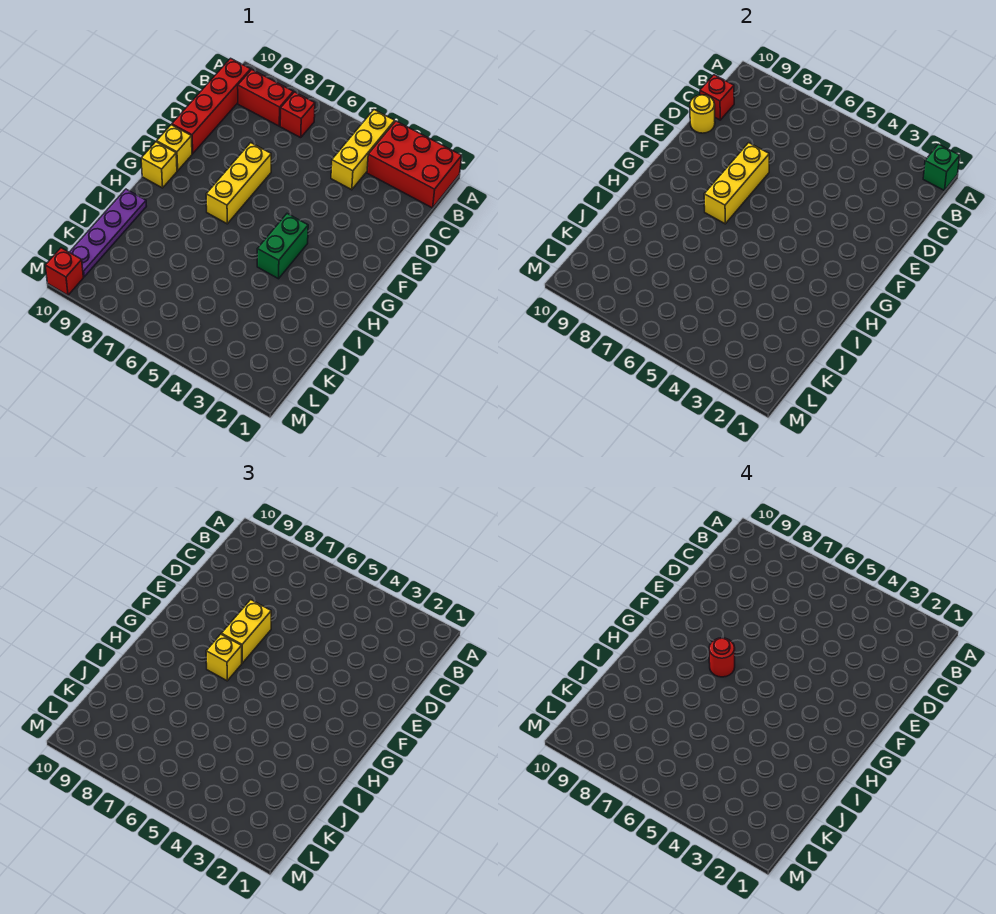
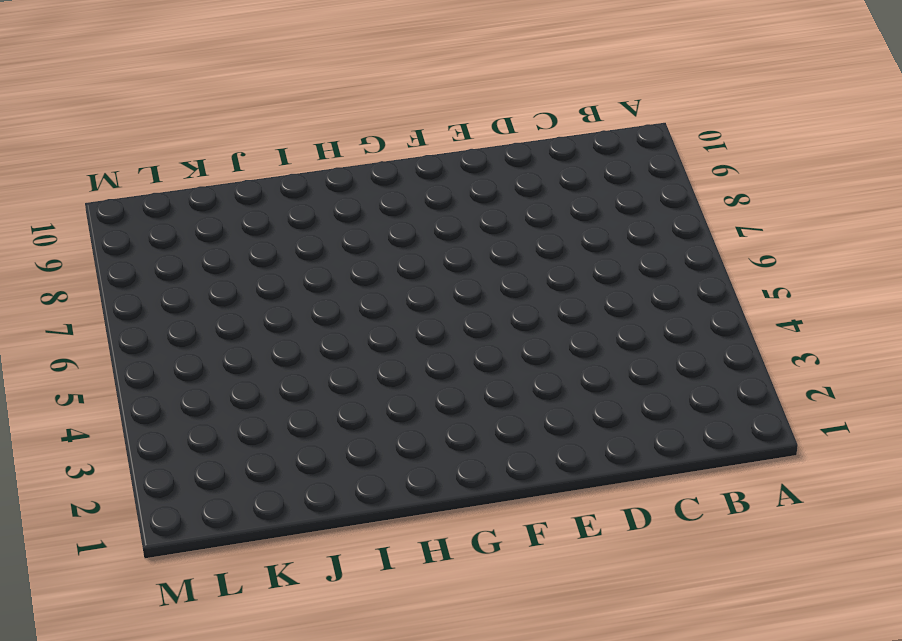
none -> red brick A1:B3 level 1
none -> yellow brick A4:C4 level 1
none -> red brick B7 level 1

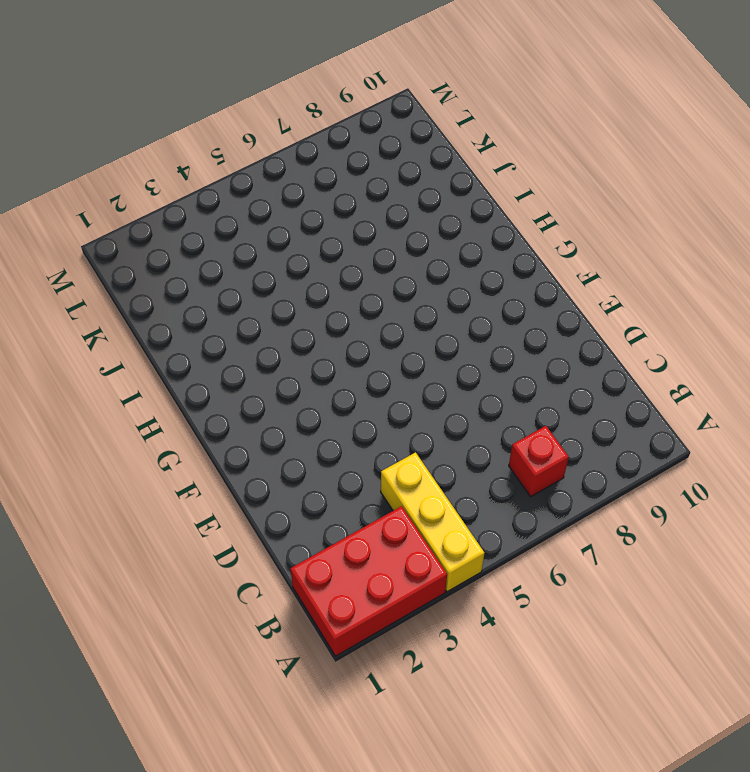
none -> red brick B8:B9 level 1
none -> red brick B10:E10 level 1
none -> yellow brick E7:G7 level 1

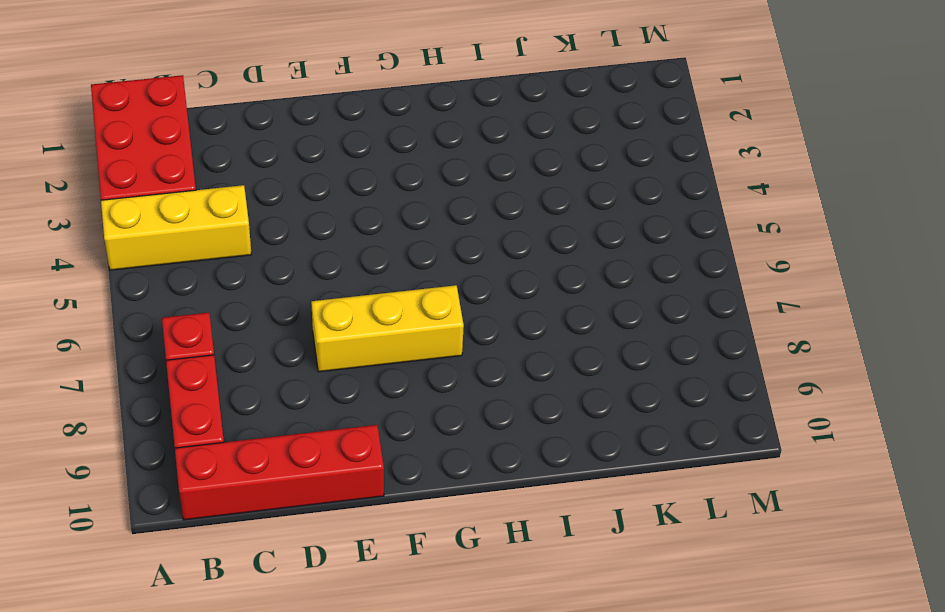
none -> yellow brick F10 level 1
none -> green brick G4:H4 level 1
none -> yellow brick G10 level 1

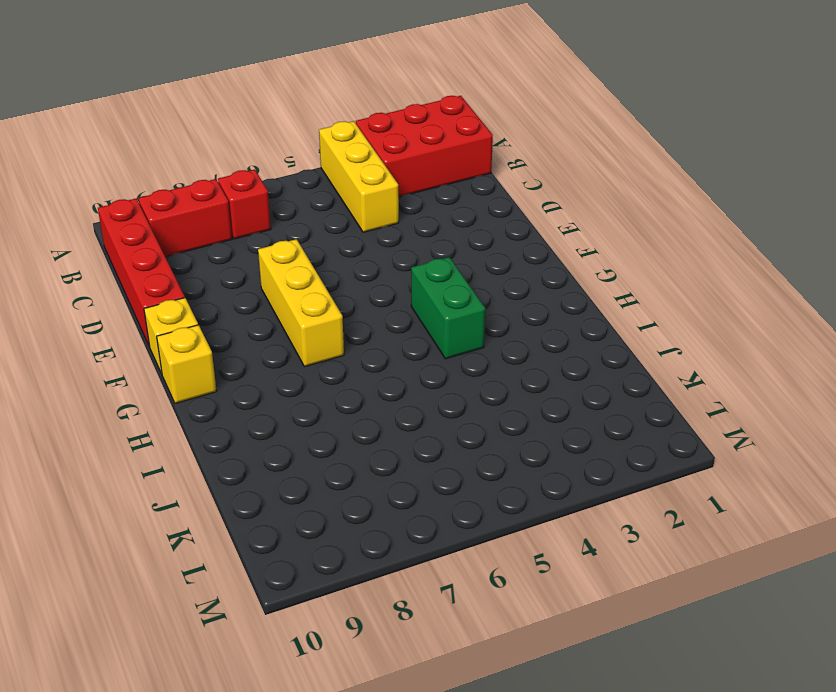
none -> purple plate I10:L10 level 1
none -> red brick M10 level 1
none -> green brick A1 level 2

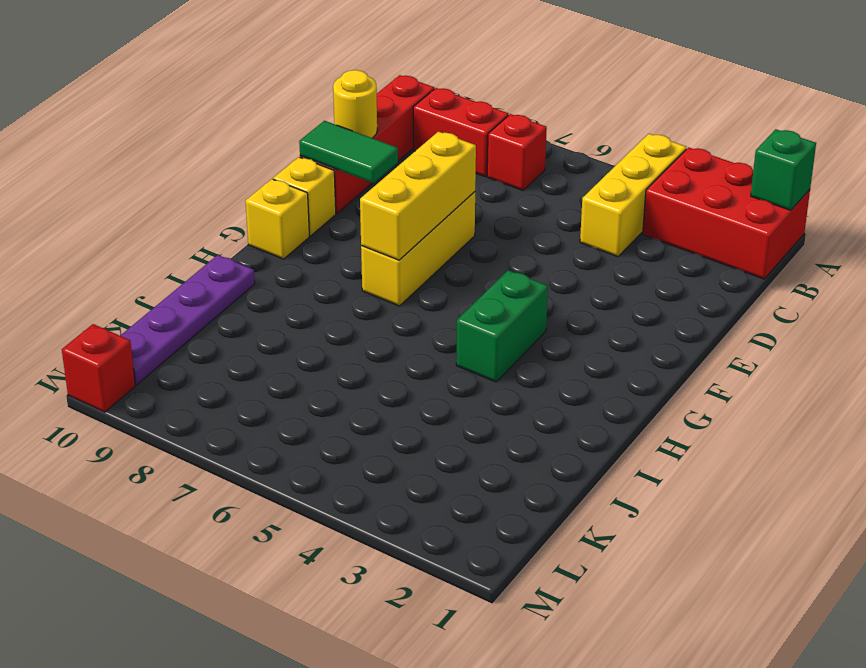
green tile E9:E10 level 2 -> none
none -> red brick C10 level 2
none -> yellow brick E7:F7 level 3
none -> yellow brick G7 level 3

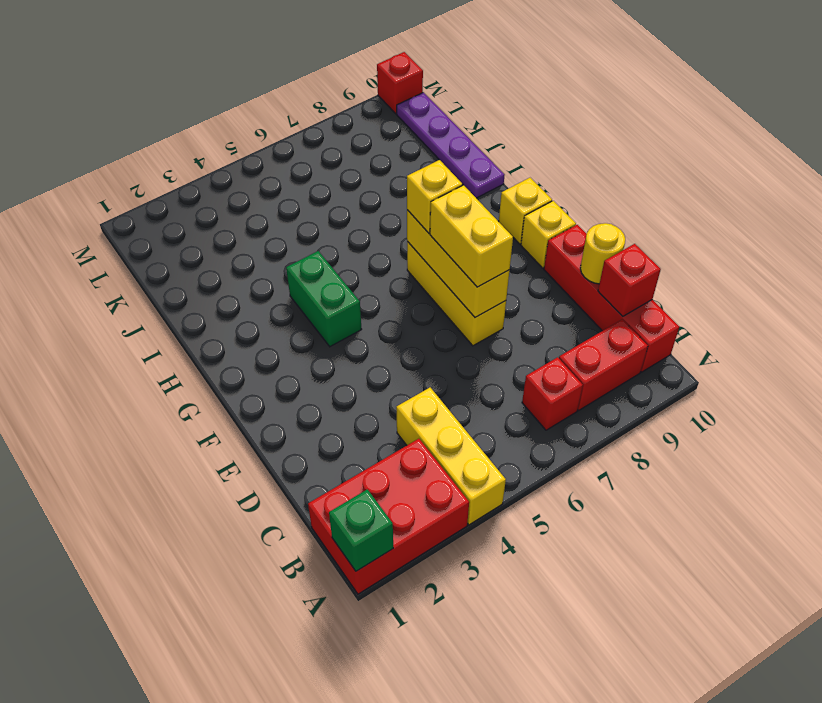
none -> red round brick G7 level 4

